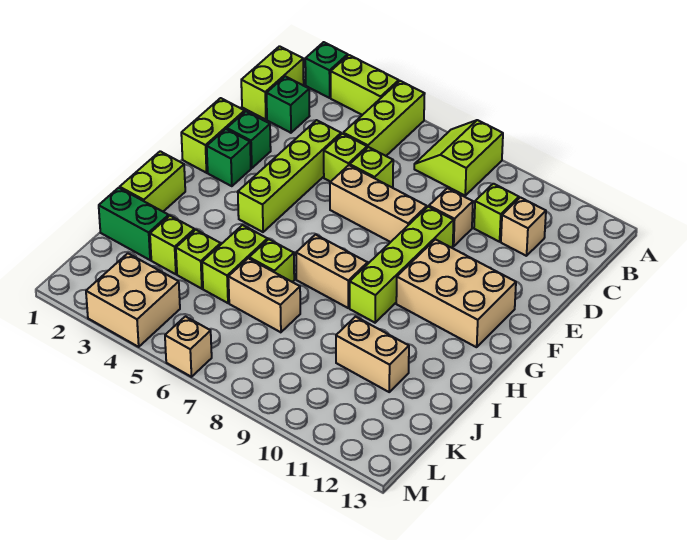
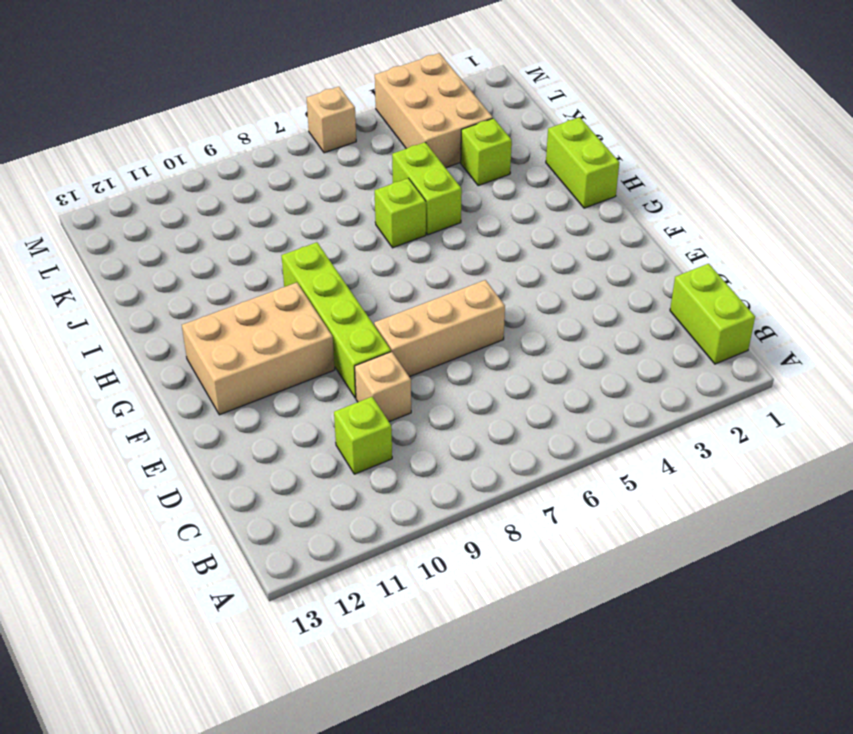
tan brick K3:M4 level 1 -> tan brick L3:M4 level 1
none -> green brick A2 level 1
none -> lime brick A3:A4 level 1
none -> lime brick A5:C5 level 1

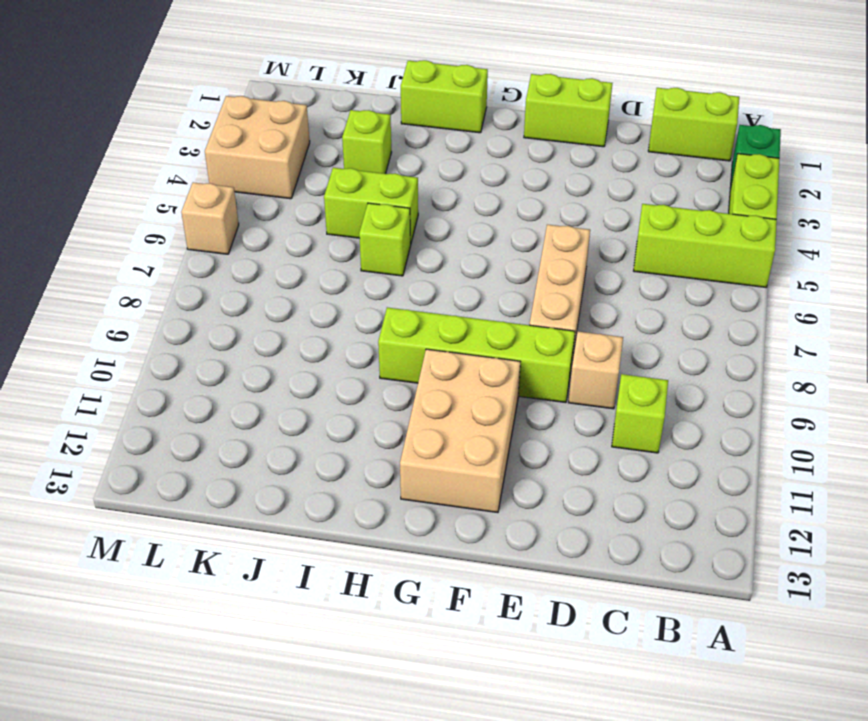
none -> lime slope A7:B8 level 1 top 8
none -> green brick C2 level 1
none -> tan brick C11 level 1

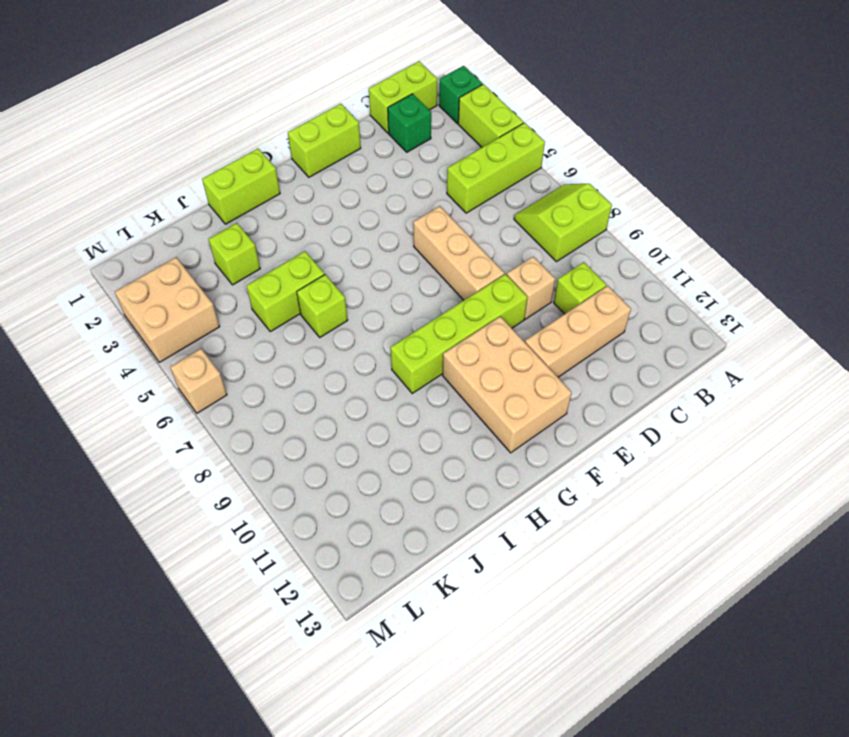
tan brick C11:E11 level 1 -> tan brick C11 level 1
none -> lime brick D4:G4 level 1
none -> lime brick D5 level 1
none -> lime brick D6 level 1

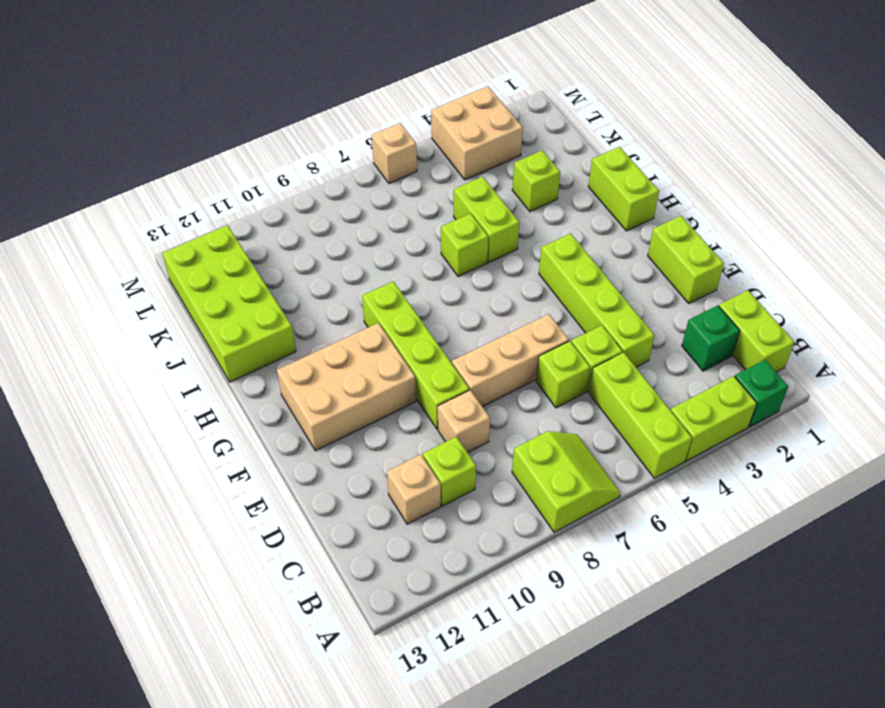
lime brick I12:L13 level 1 -> none
none -> green brick E2 level 1
none -> green brick F2 level 1
none -> tan brick H7:H8 level 1

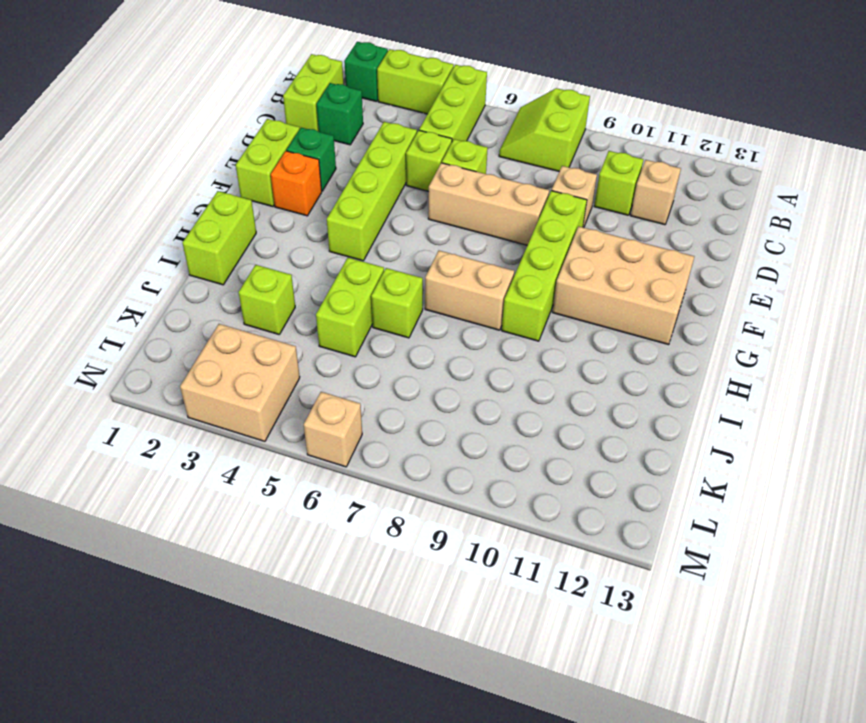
orange brick F2 level 1 -> green brick F2 level 1
none -> green brick J1:J2 level 1
none -> lime brick J4 level 1
none -> tan brick J6:J7 level 1

